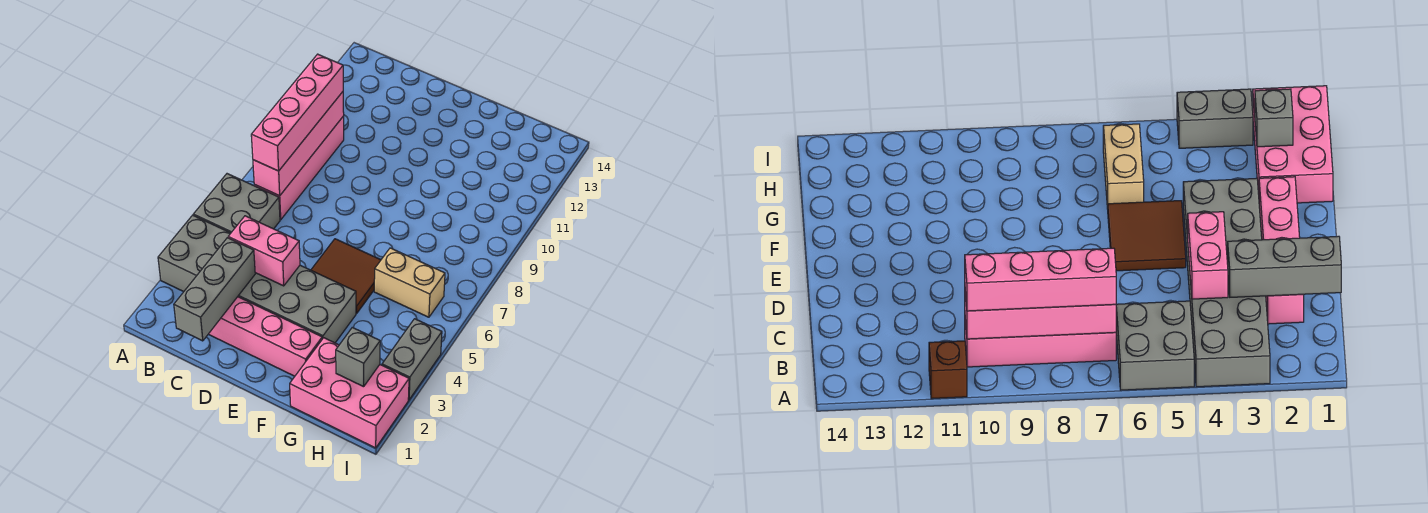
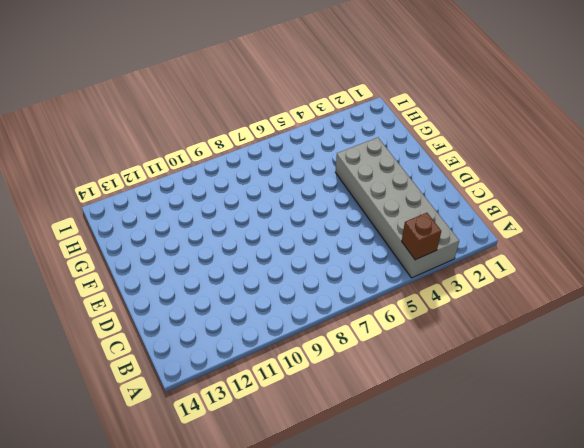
brown brick A4 level 2 -> brown brick A11 level 1
none -> grey brick A5:B6 level 1
none -> pink brick B7:B10 level 1
none -> pink brick C2:F2 level 1

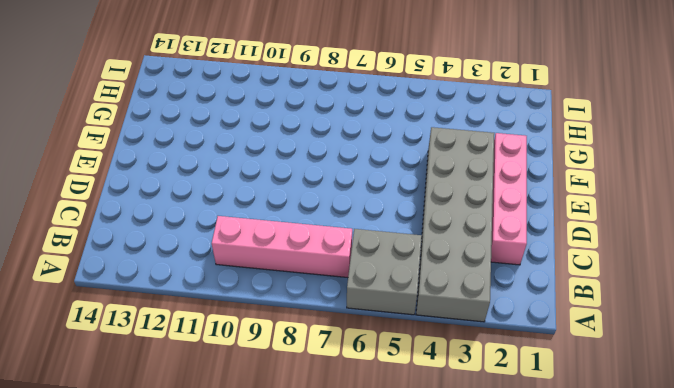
none -> brown brick A11 level 1
none -> brown tile E5:F6 level 1
none -> pink brick G1:I2 level 1

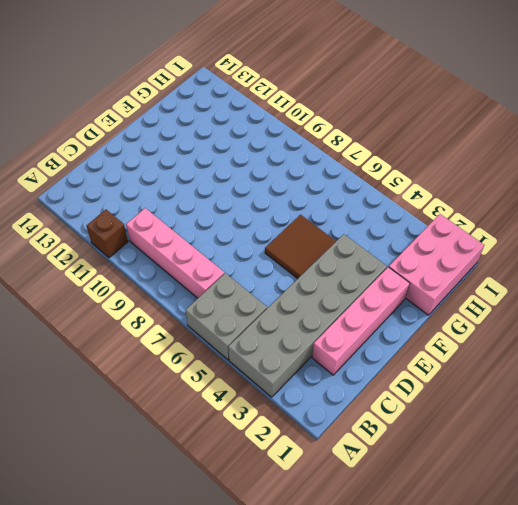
none -> tan brick G6:H6 level 1
none -> grey brick I3:I4 level 1
none -> pink brick B7:B10 level 2

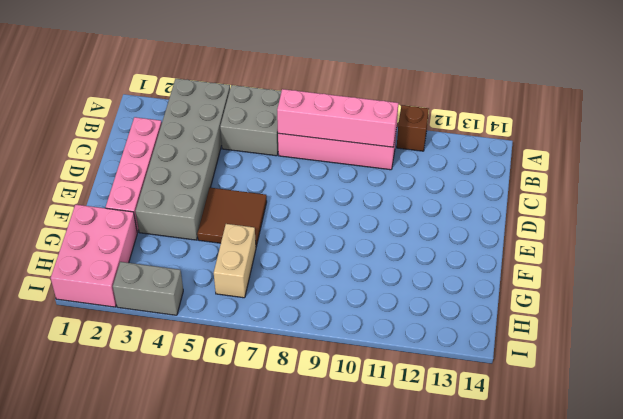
none -> grey brick C1:C3 level 2
none -> pink brick C4:D4 level 2
none -> grey brick H2 level 2

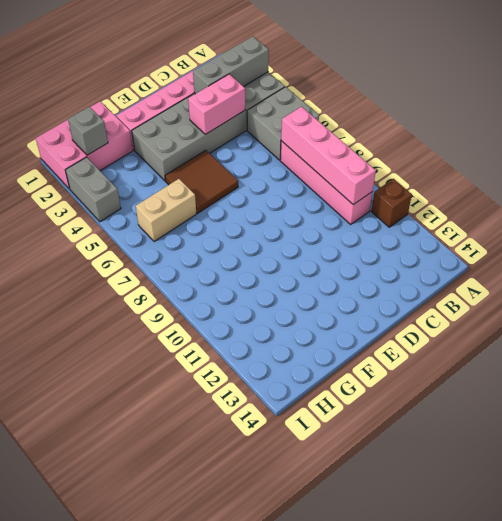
grey brick A3:C3 level 2 -> grey brick C1:C3 level 2
none -> pink brick B7:B10 level 3

